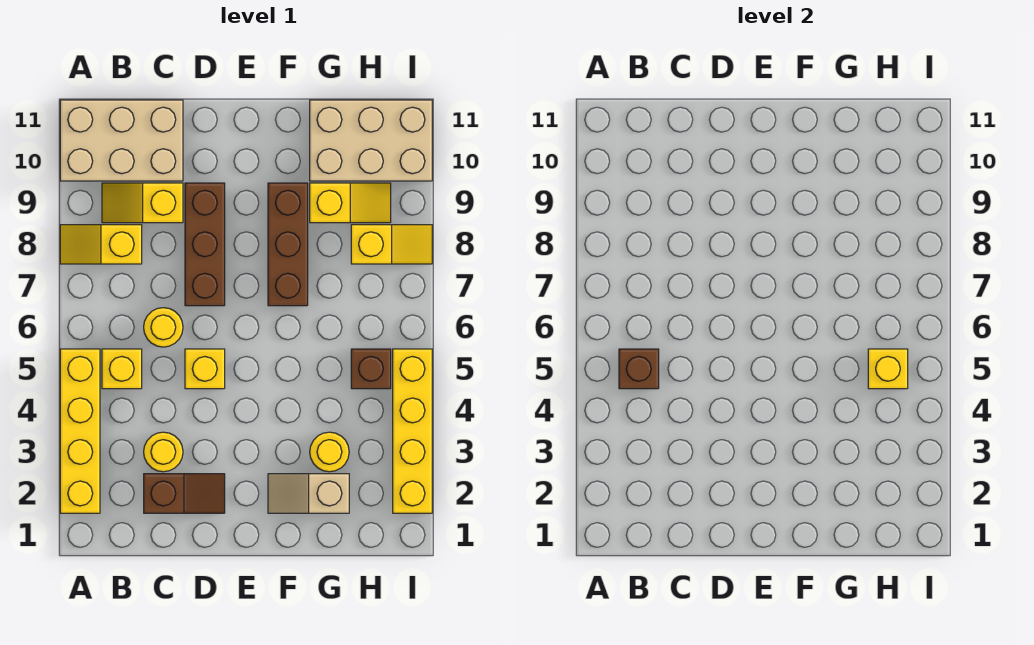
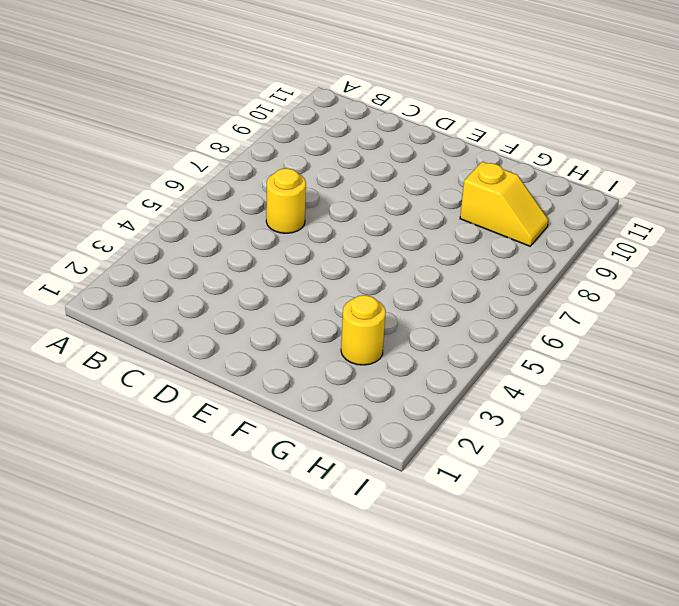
none -> yellow brick A2:A5 level 1
none -> yellow slope A8:B8 level 1 top B
none -> tan brick A10:C11 level 1

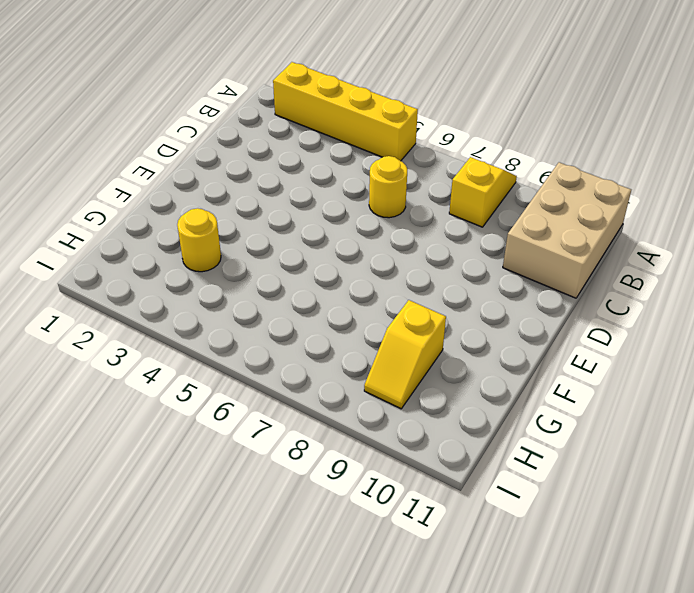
none -> yellow brick B5 level 1
none -> yellow slope B9:C9 level 1 top C
none -> brown slope C2:D2 level 1 top C

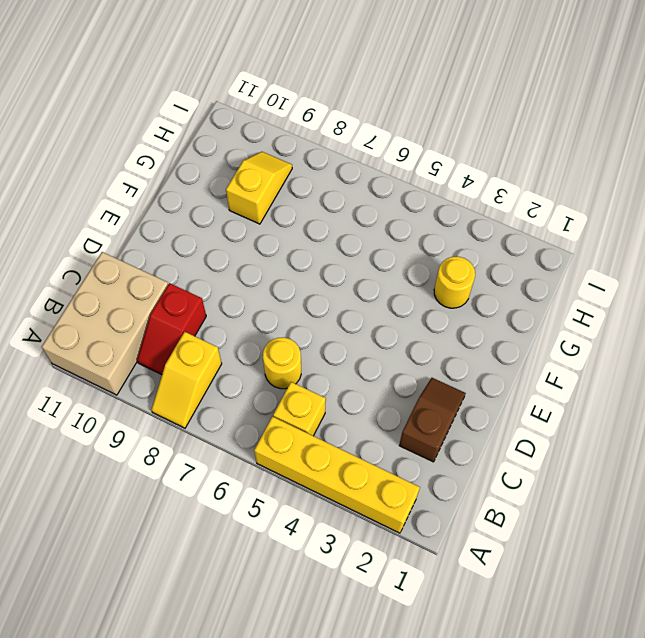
red slope B9:C9 level 1 top C -> yellow slope B9:C9 level 1 top C
none -> yellow round brick C3 level 1
none -> yellow brick D5 level 1
none -> brown brick D7:D9 level 1

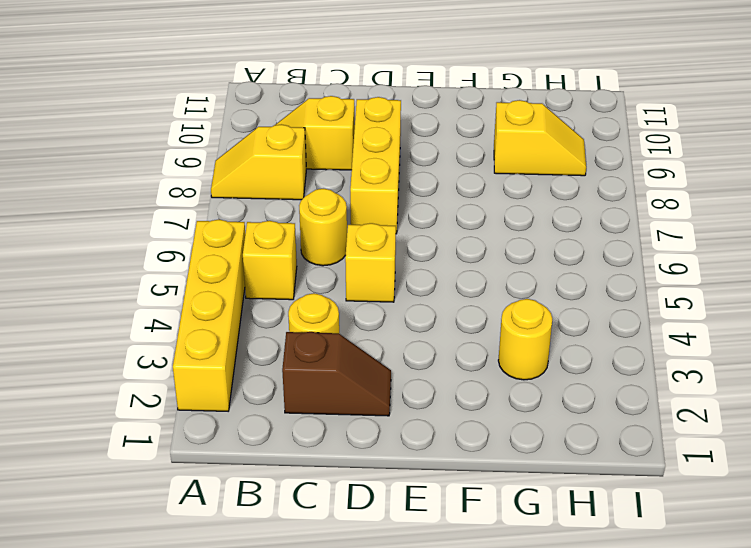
yellow brick D7:D9 level 1 -> brown brick D7:D9 level 1
none -> tan brick A10:C11 level 1
none -> tan slope F2:G2 level 1 top G
none -> brown brick F7:F9 level 1

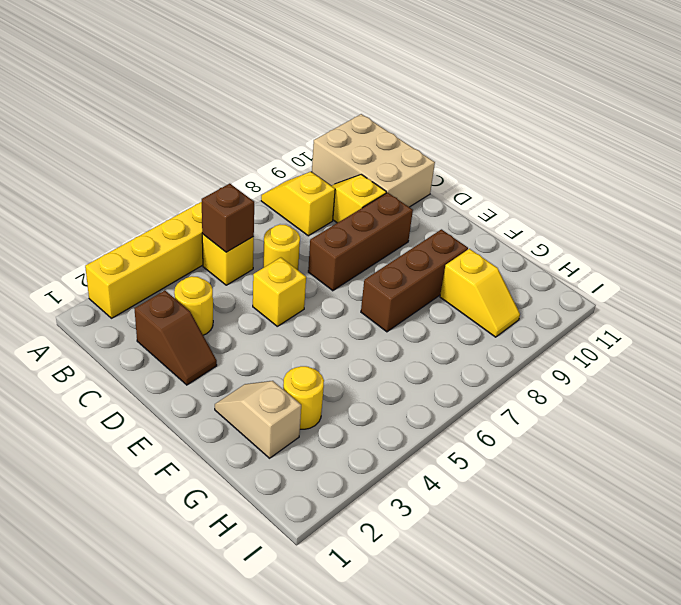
none -> tan brick G10:I11 level 1
none -> brown brick H5 level 1
none -> yellow slope H8:I8 level 1 top H

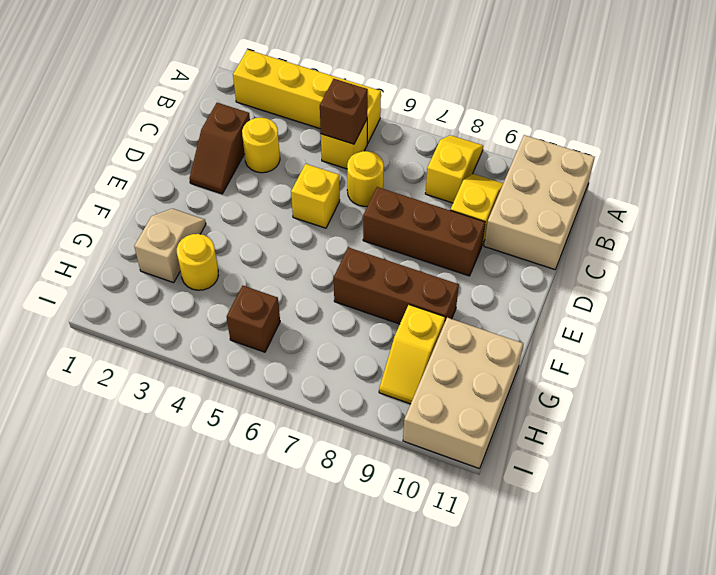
none -> yellow slope H8:I8 level 1 top H
none -> yellow brick I2:I5 level 1
none -> yellow brick H5 level 2

